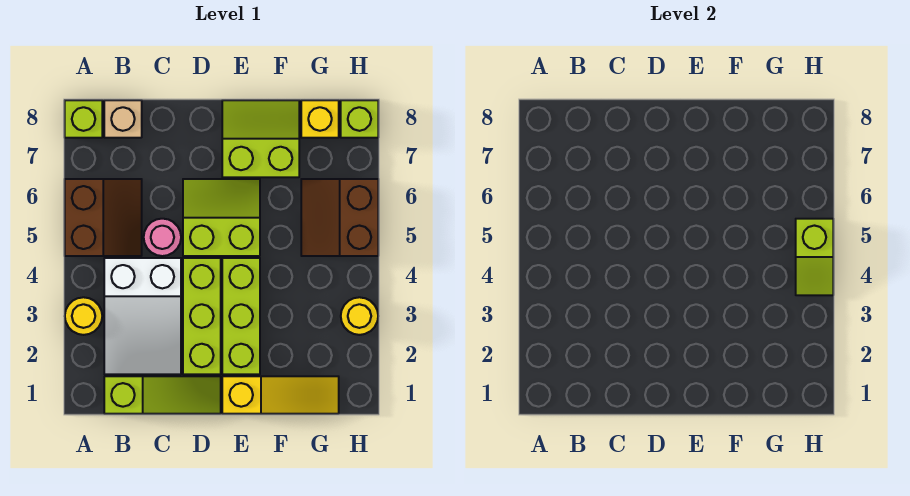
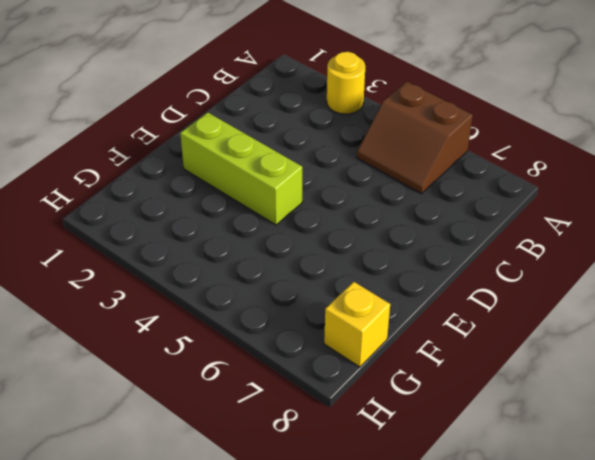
none -> lime brick A8 level 1
none -> lime slope B1:D1 level 1 top B
none -> white slope B2:C4 level 1 top 4

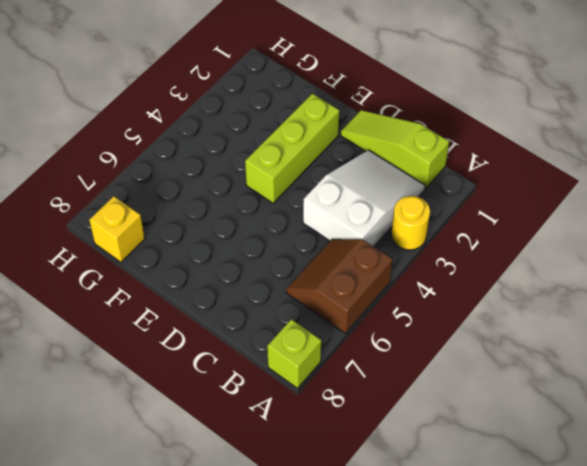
none -> tan brick B8 level 1
none -> pink round brick C5 level 1
none -> lime brick D2:D4 level 1

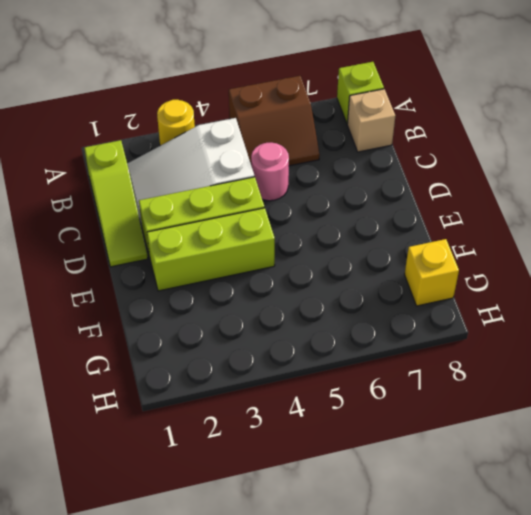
none -> lime slope D5:E6 level 1 top 5
none -> yellow slope E1:G1 level 1 top E
none -> lime slope E7:F8 level 1 top 7

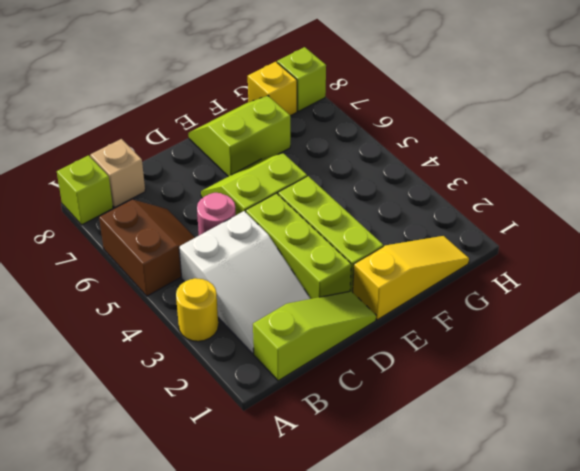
none -> brown slope G5:H6 level 1 top H
none -> yellow round brick H3 level 1
none -> lime slope H4:H5 level 2 top 5

